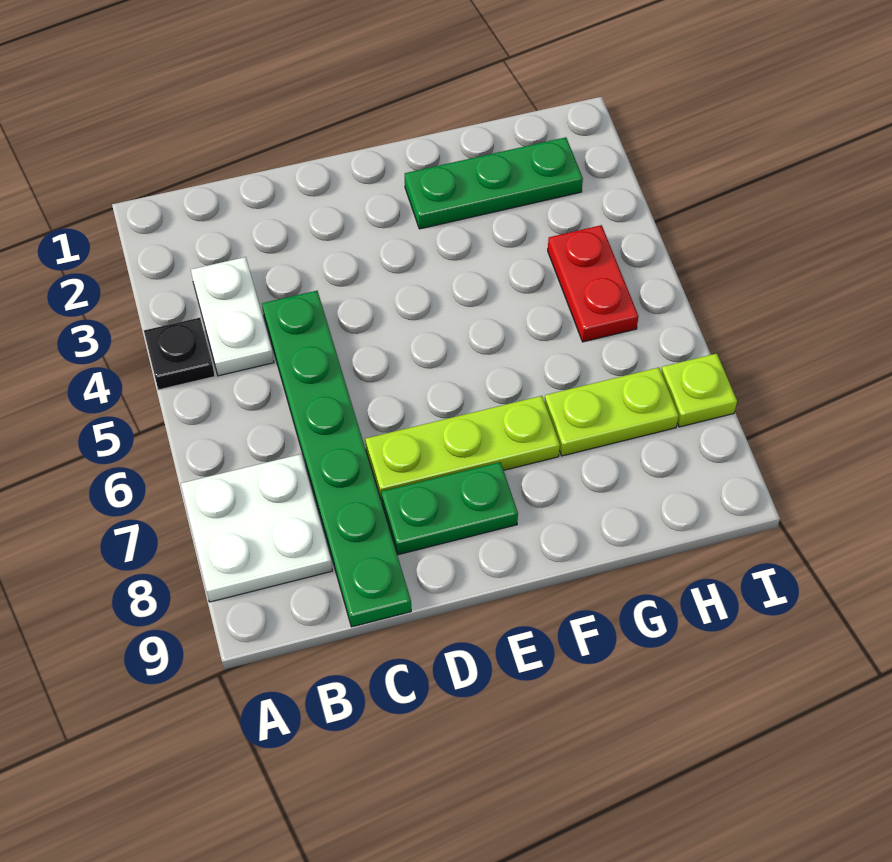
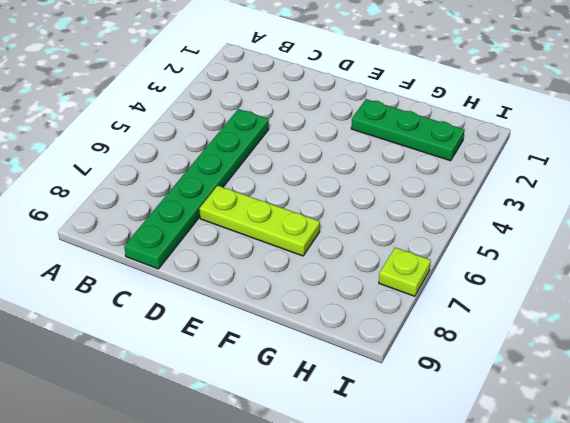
none -> black plate A4 level 1
none -> white plate A7:B8 level 1

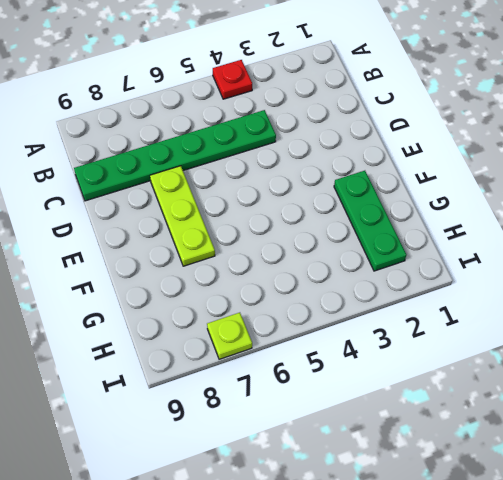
red plate A4 level 1 -> black plate A4 level 1
none -> white plate A7:B8 level 1
none -> white plate B3:B4 level 1

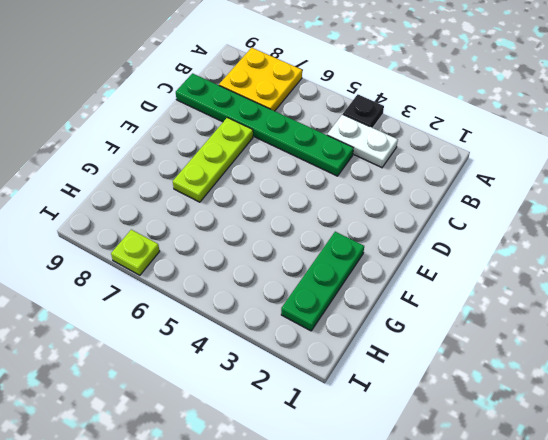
yellow plate A7:B8 level 1 -> white plate A7:B8 level 1
none -> green plate D8:E8 level 1
none -> lime plate G7:H7 level 1

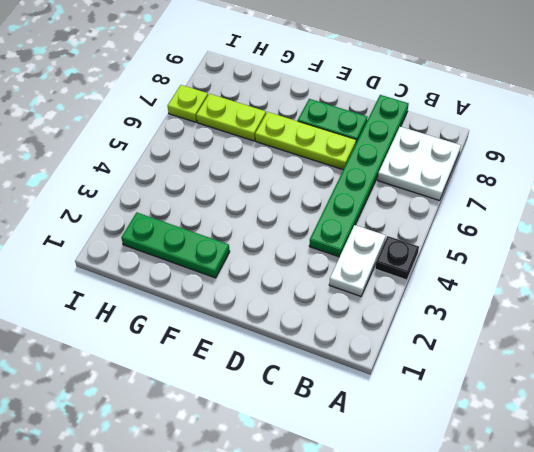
none -> red plate H4:H5 level 1

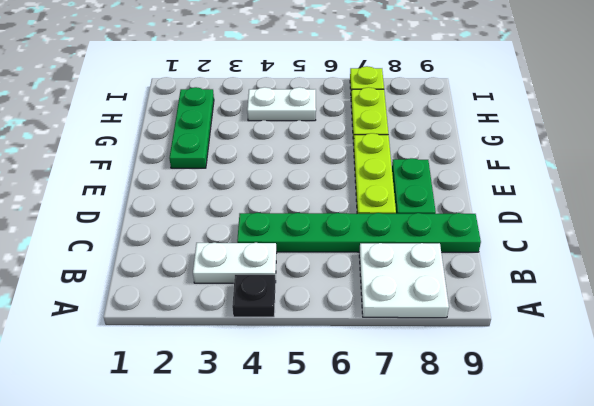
white plate H4:H5 level 1 -> red plate H4:H5 level 1

